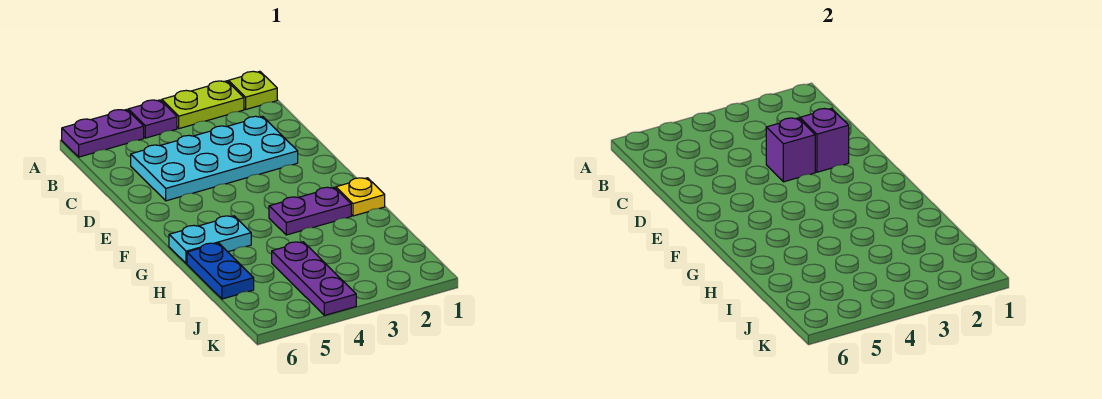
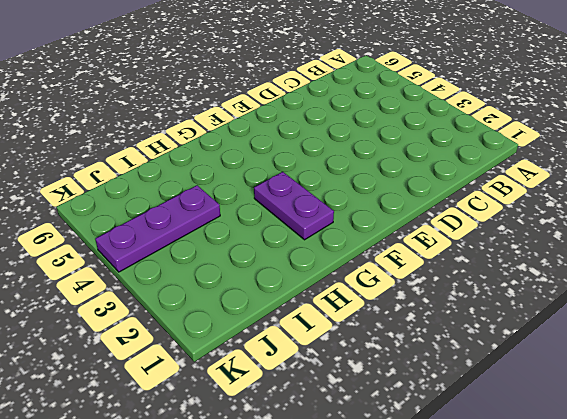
none -> lime plate A1 level 1
none -> lime plate A2:A3 level 1
none -> purple plate A4 level 1

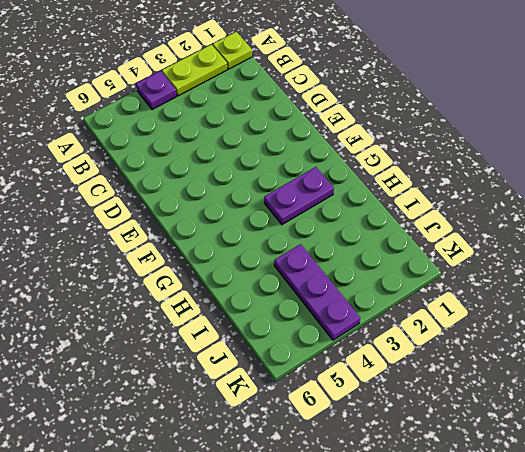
none -> purple plate A5:A6 level 1
none -> cyan plate C2:D5 level 1
none -> yellow plate G1 level 1

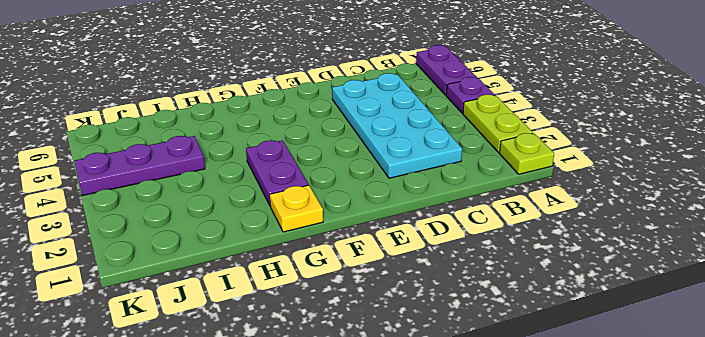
none -> cyan plate G5:G6 level 1
none -> blue plate H6:I6 level 1
none -> purple brick D2 level 2

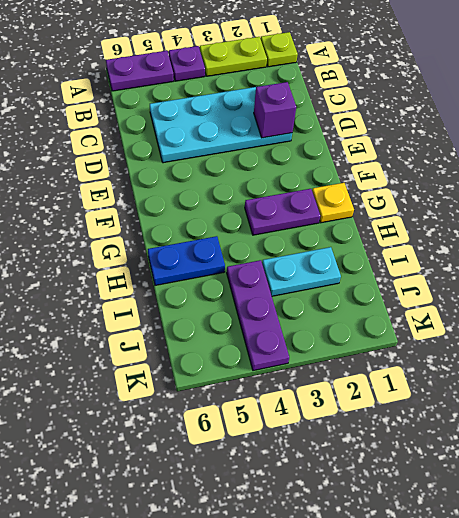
blue plate H5:H6 level 1 -> blue plate H6:I6 level 1
cyan plate I2:I3 level 1 -> cyan plate G5:G6 level 1
none -> purple brick D3 level 2

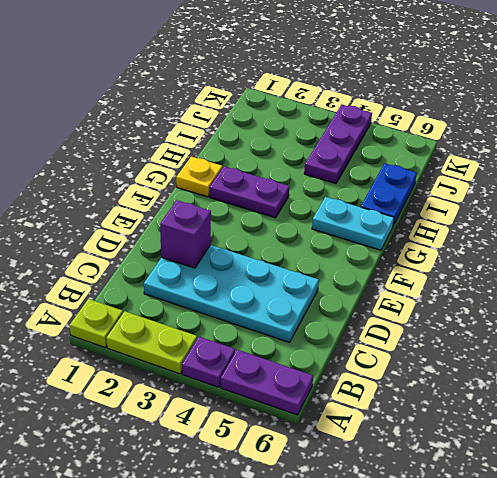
none -> purple brick D3 level 2

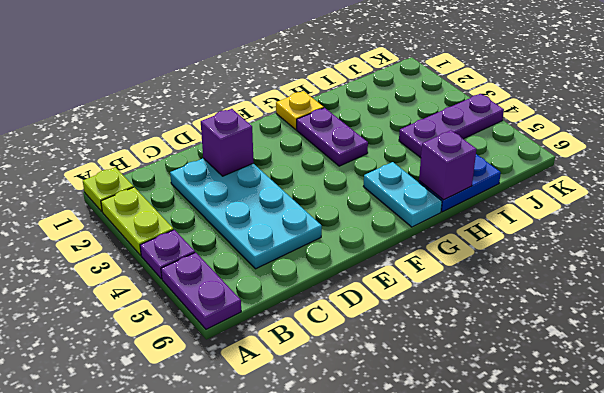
purple brick H6 level 2 -> purple brick D3 level 2

